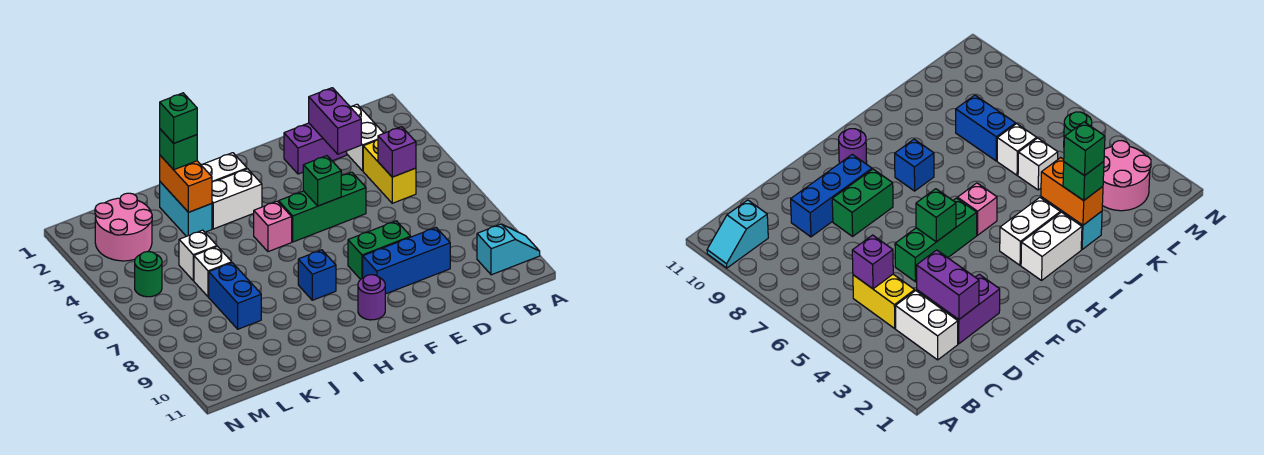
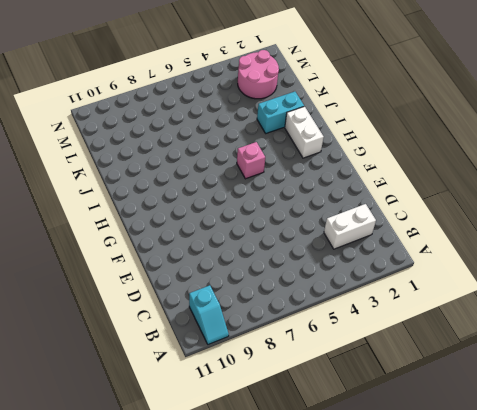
none -> yellow brick C4:C5 level 1
none -> purple brick D2:E2 level 1
none -> blue brick D9:F9 level 1

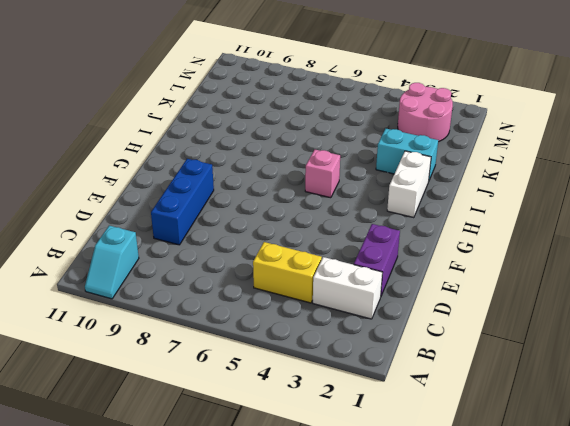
none -> green brick E5:G5 level 1
none -> green brick E8:F8 level 1
none -> purple round brick G10 level 1

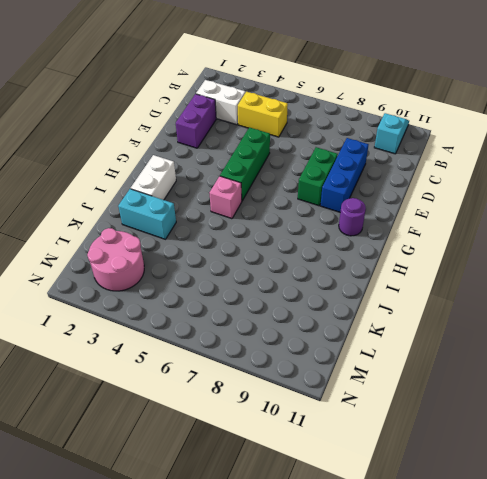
none -> white brick H3:I3 level 1
none -> blue brick H8 level 1
none -> white brick K5 level 1

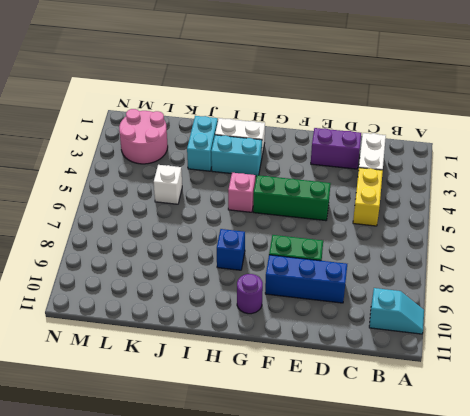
cyan brick H3:I3 level 1 -> white brick H3:I3 level 1
none -> white brick K6 level 1
none -> blue brick K7:K8 level 1
none -> green round brick M5 level 1

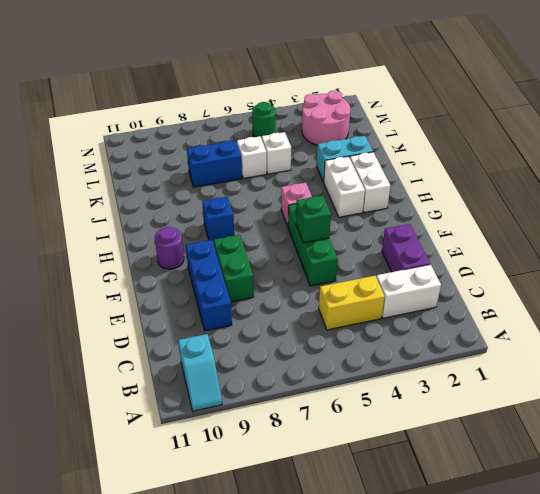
none -> purple brick C5 level 2
none -> purple brick D2:D3 level 2
none -> orange brick J2:J3 level 2

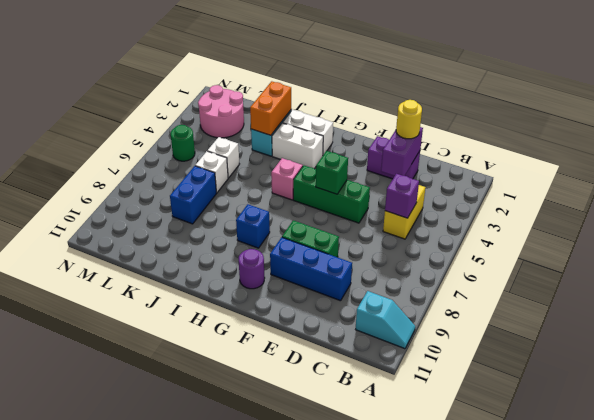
yellow round brick D2 level 3 -> none
none -> white brick C2:C3 level 1
none -> green brick J2 level 3
none -> green brick J2 level 4

